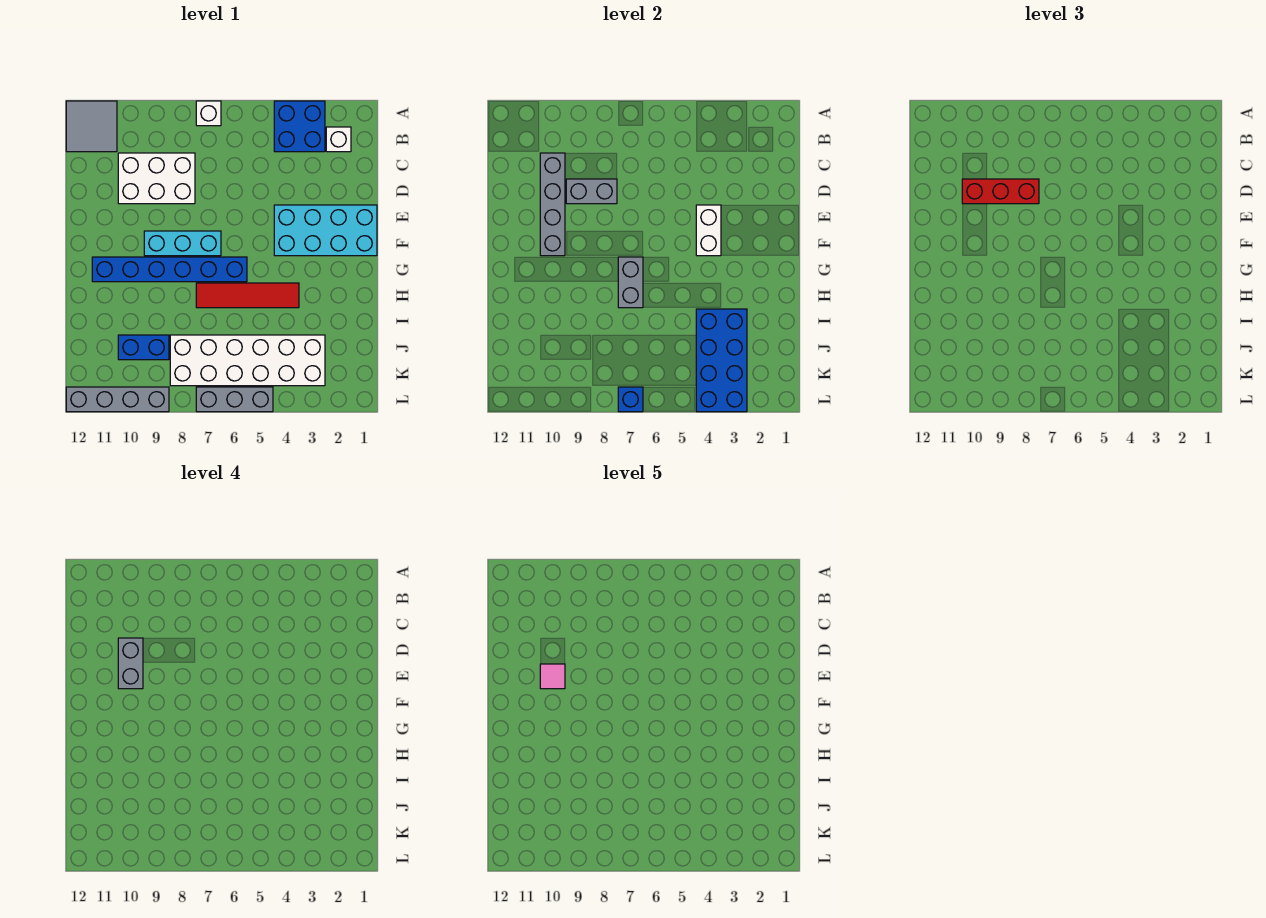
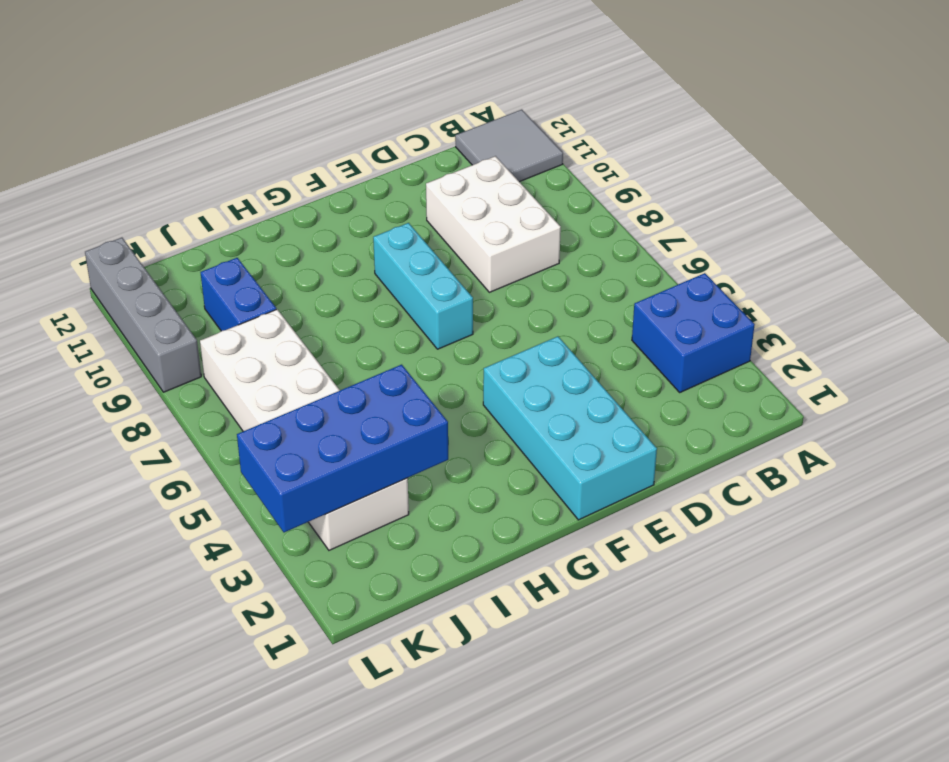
none -> white brick A7 level 1
none -> white brick B2 level 1
none -> blue brick G6:G11 level 1

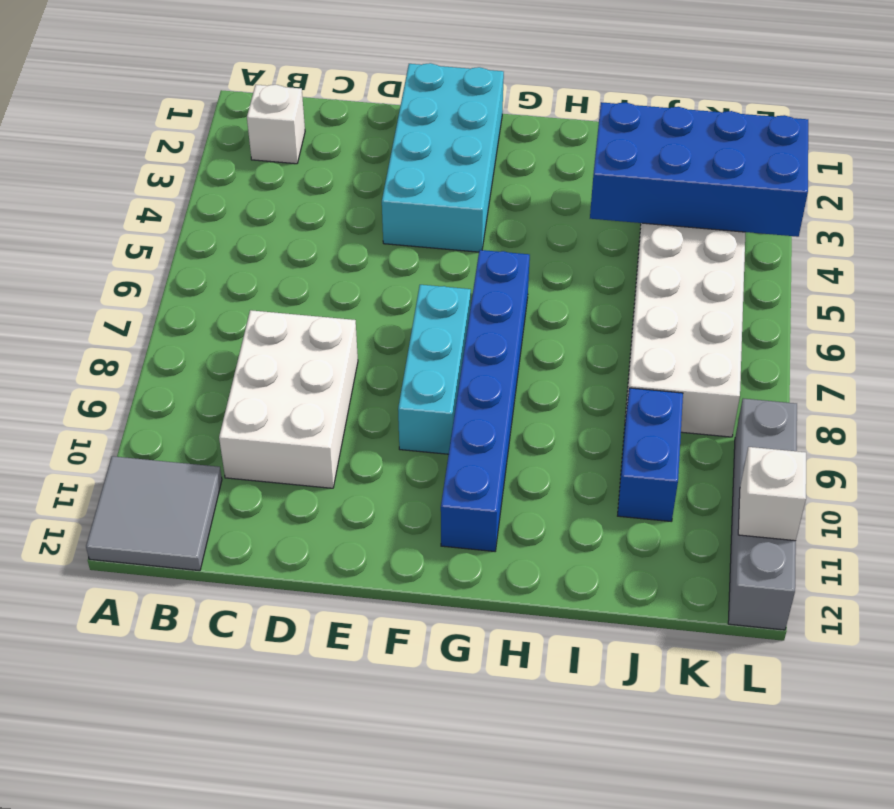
white brick L11 level 2 -> white brick A7 level 1
none -> blue brick A3:B4 level 1
none -> red tile H4:H7 level 1
none -> grey brick L5:L7 level 1

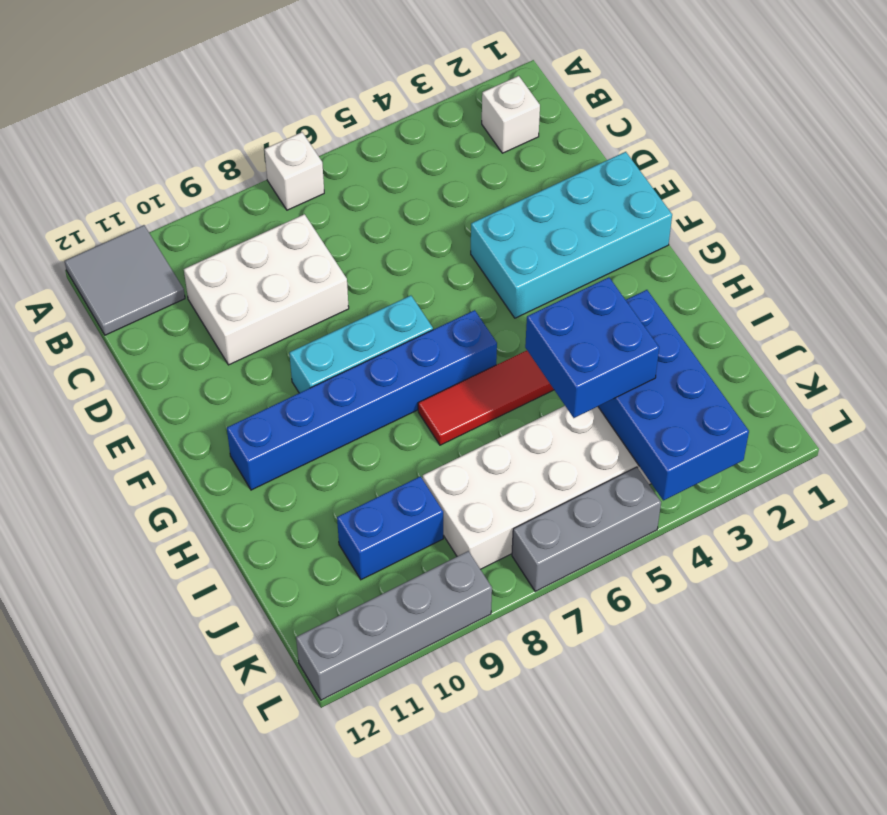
blue brick I4:J5 level 3 -> blue brick A3:B4 level 1
none -> grey brick C10:F10 level 2
none -> grey brick D8:D9 level 2
none -> white brick E4:F4 level 2

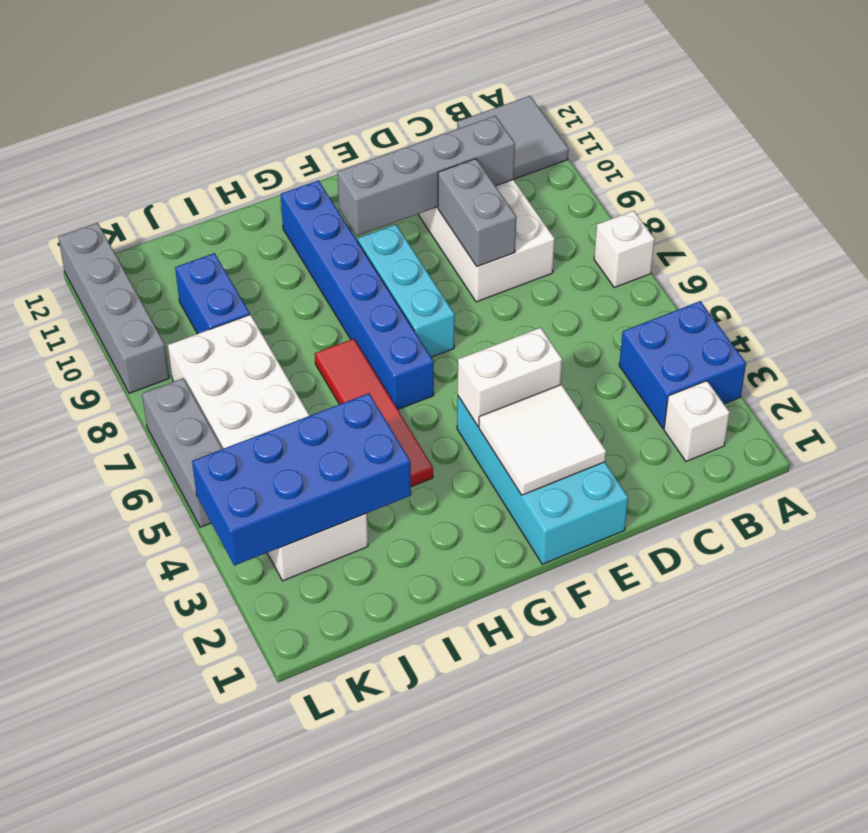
white tile E2:F3 level 2 -> none
none -> grey brick G7:H7 level 2
none -> blue brick L7 level 2
none -> red brick D8:D10 level 3

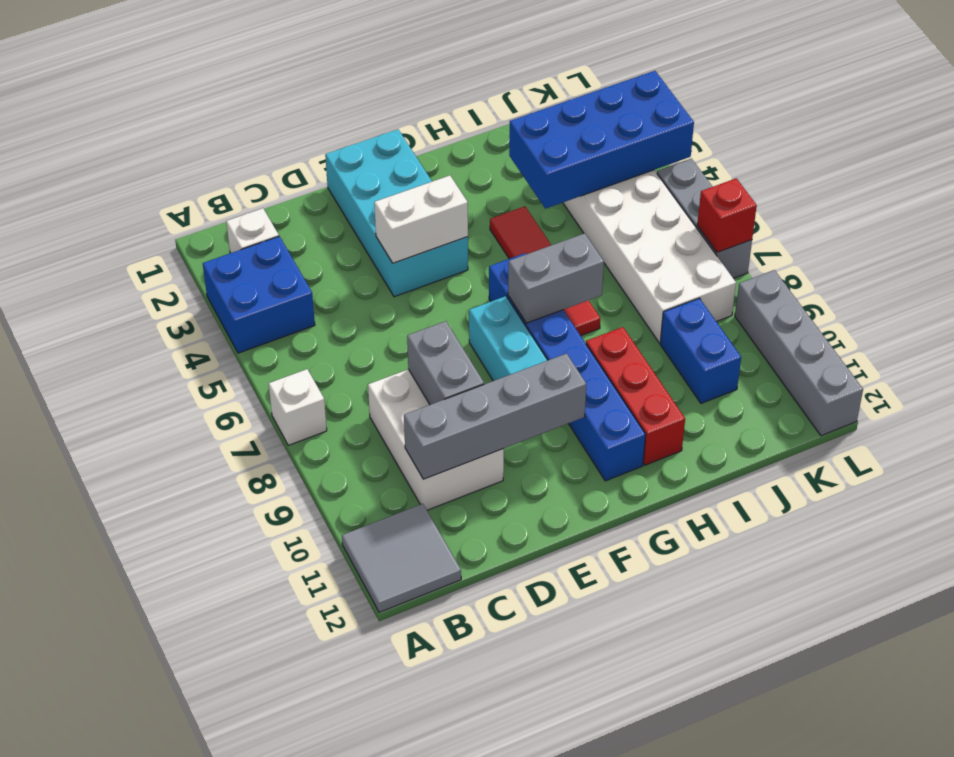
red brick H9:H11 level 1 -> red brick D8:D10 level 3
red brick L7 level 2 -> blue brick L7 level 2
none -> grey brick D10:E10 level 4
none -> pink tile E10 level 5

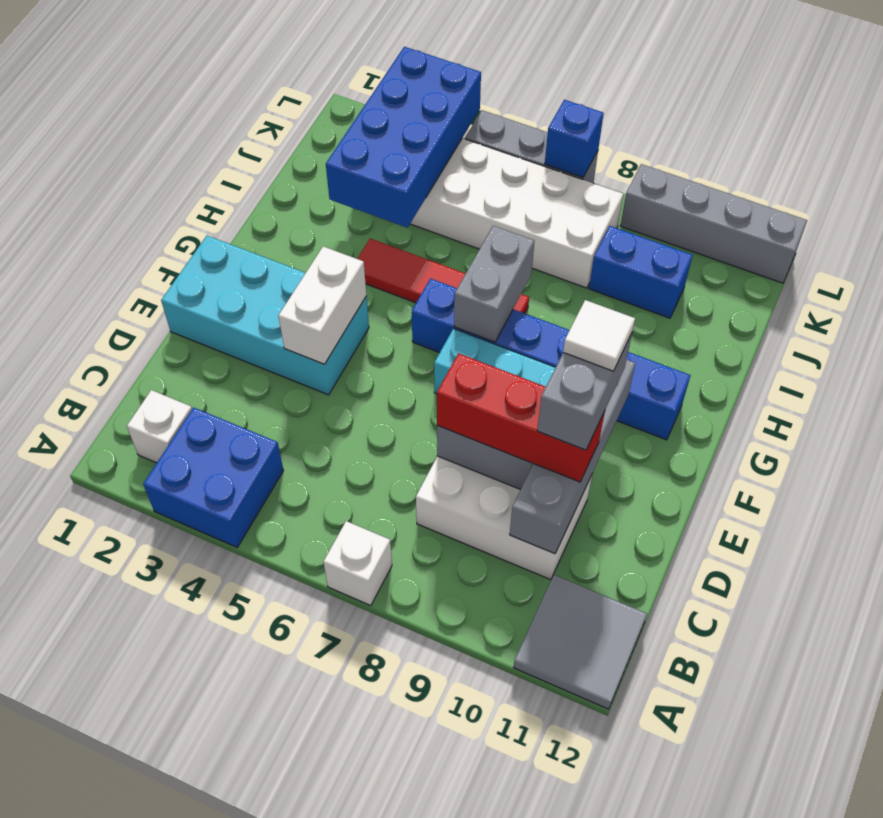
white tile E10 level 5 -> pink tile E10 level 5

